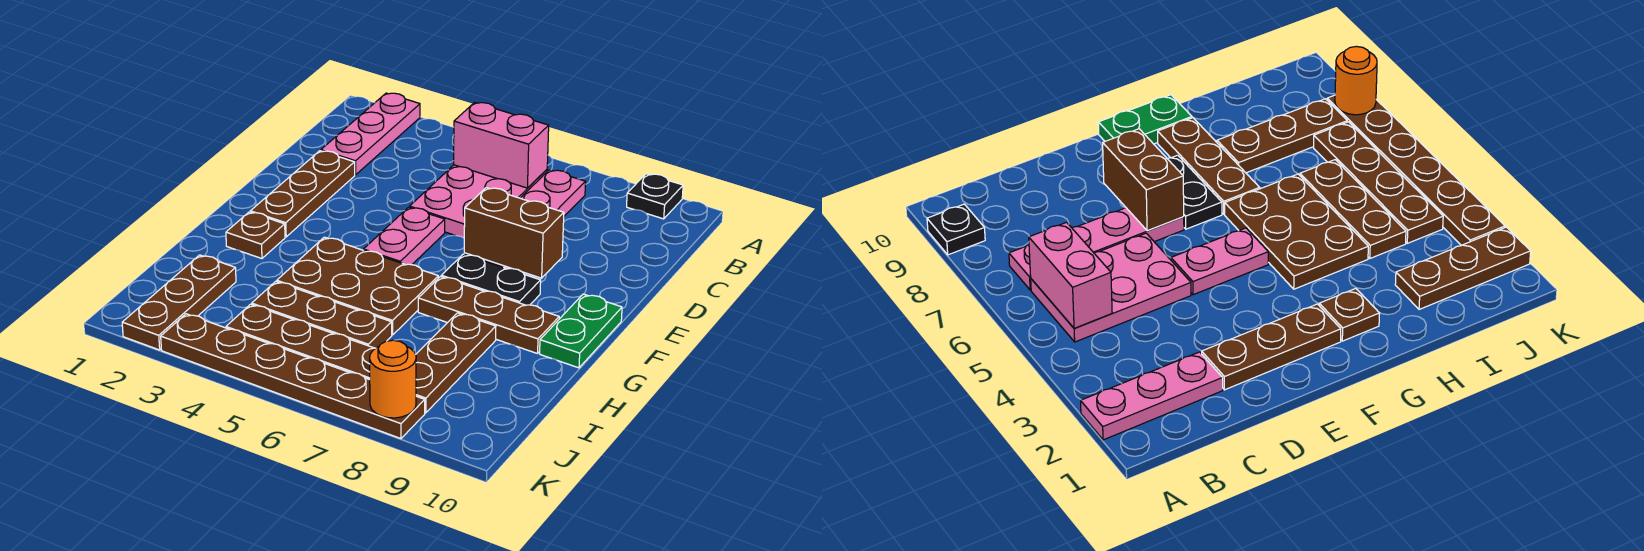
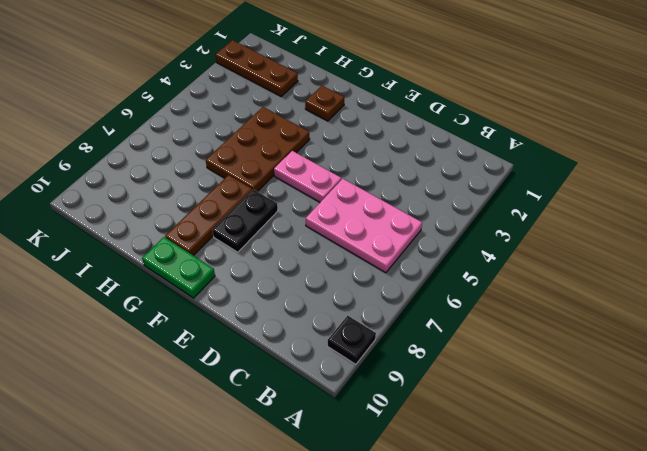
none -> pink plate A2:C2 level 1
none -> pink plate B7:E7 level 1
none -> brown plate D2:F2 level 1

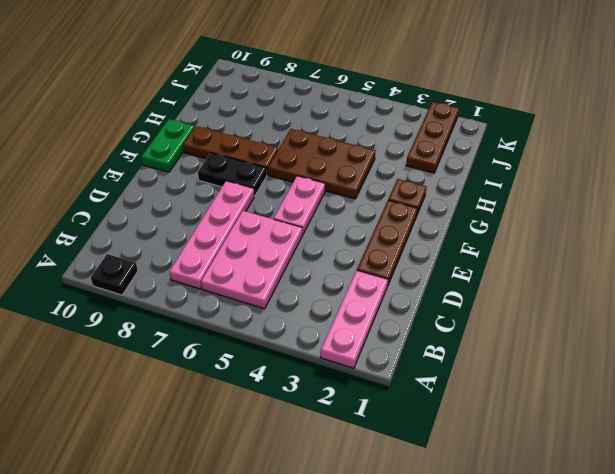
none -> brown plate H8:J8 level 1
none -> brown plate I4:I6 level 1
none -> brown plate J4:J7 level 1

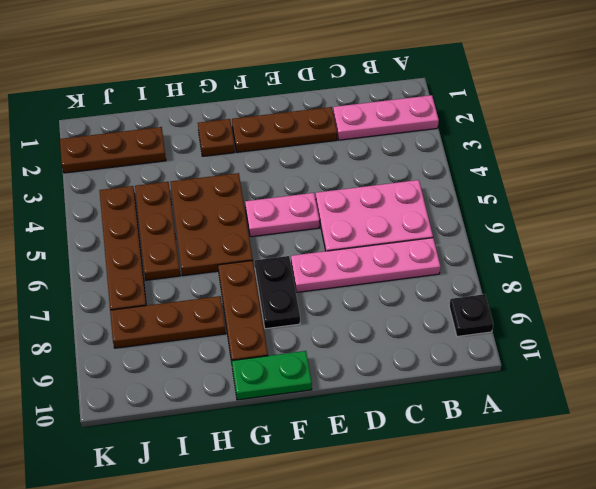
none -> brown plate K3:K8 level 1
none -> pink brick B5:B6 level 2
none -> brown brick E7:E8 level 2

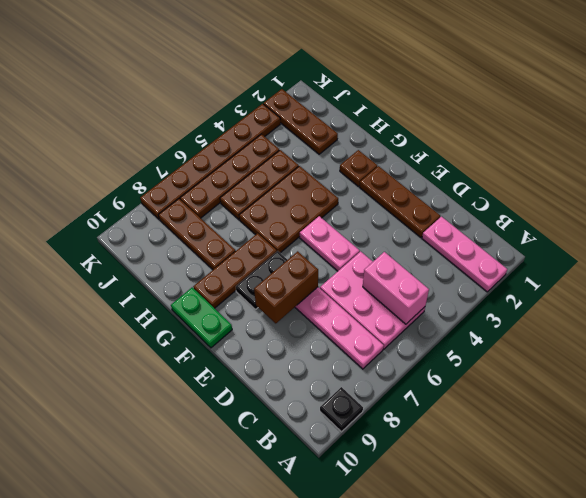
pink brick B5:C5 level 2 -> pink brick B5:B6 level 2
none -> orange round brick K8 level 2

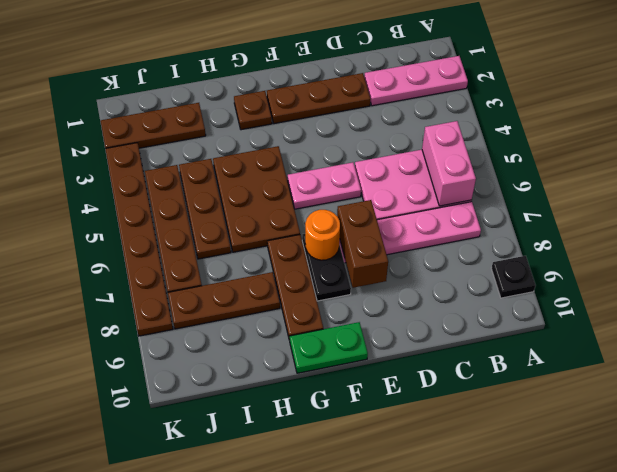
orange round brick F7 level 2 -> orange round brick K8 level 2

